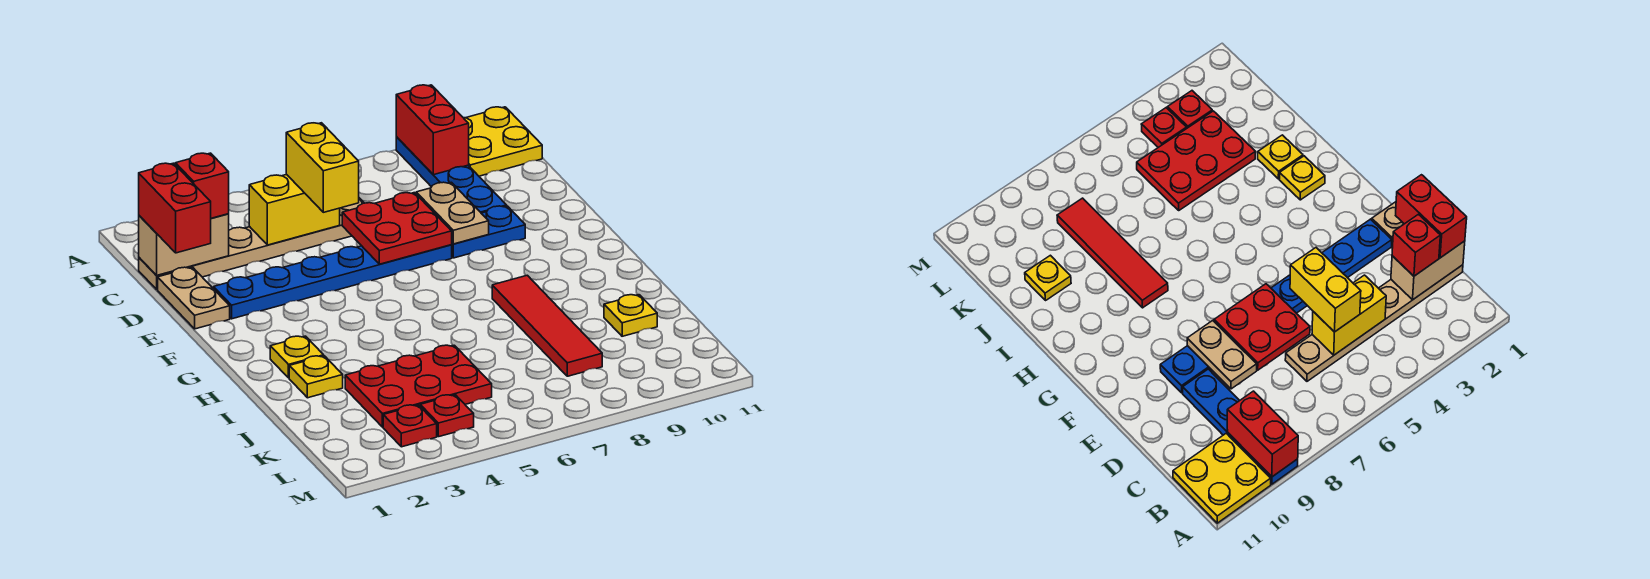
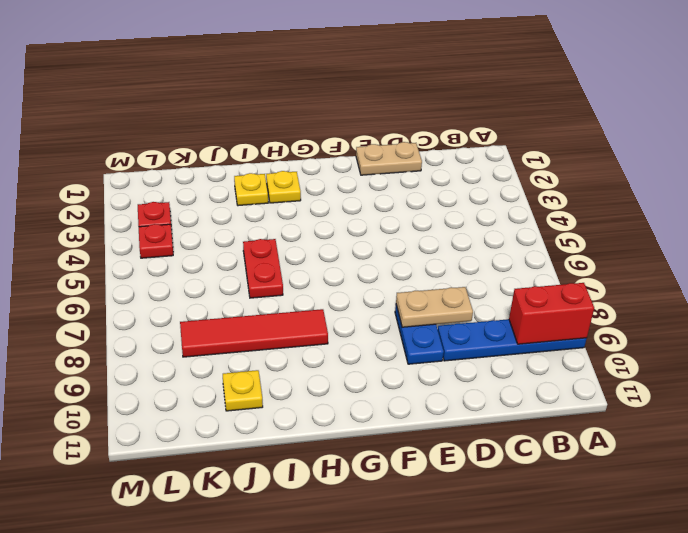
red plate I5:I6 level 1 -> none
none -> yellow plate A10:B11 level 1
none -> tan plate C1:C6 level 1
none -> blue plate E2:E7 level 1

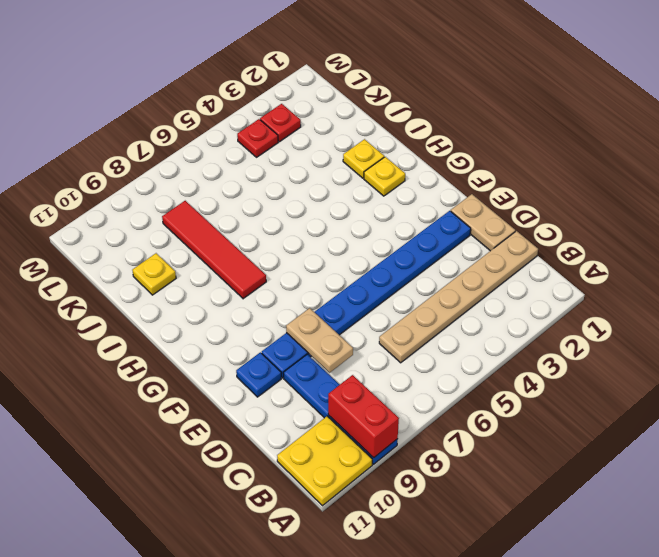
blue plate E10 level 1 -> none
none -> red plate J3:K5 level 1
none -> tan brick C1:C2 level 2
none -> yellow brick C4:C5 level 2

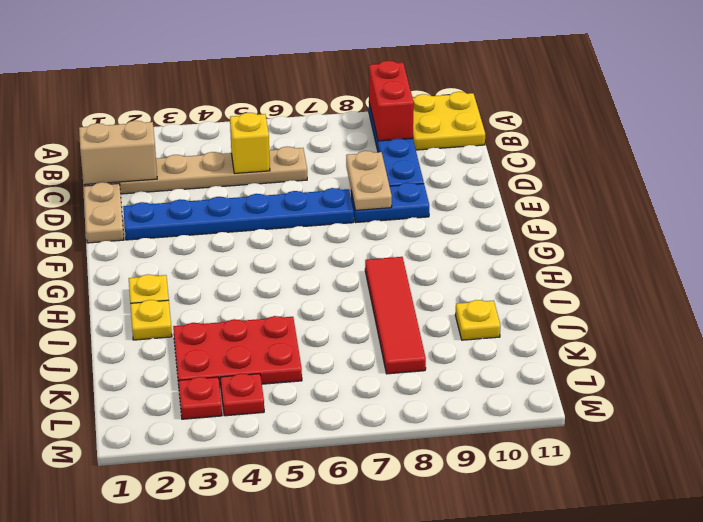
yellow brick C5 level 2 -> yellow brick C4:C5 level 2
none -> red plate D6:E7 level 2
none -> red brick C1:D1 level 3
none -> red brick C2 level 3

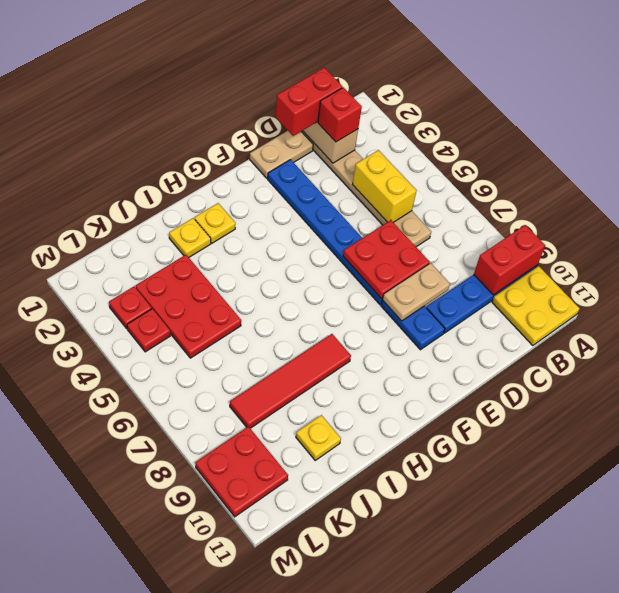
red plate L9:M10 level 1 -> none
none -> yellow brick C5:D5 level 3

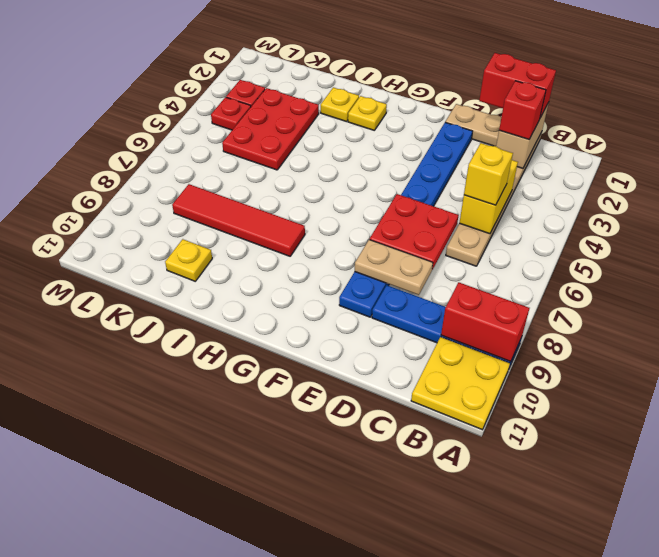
yellow brick C5 level 3 -> yellow brick C5:D5 level 3

